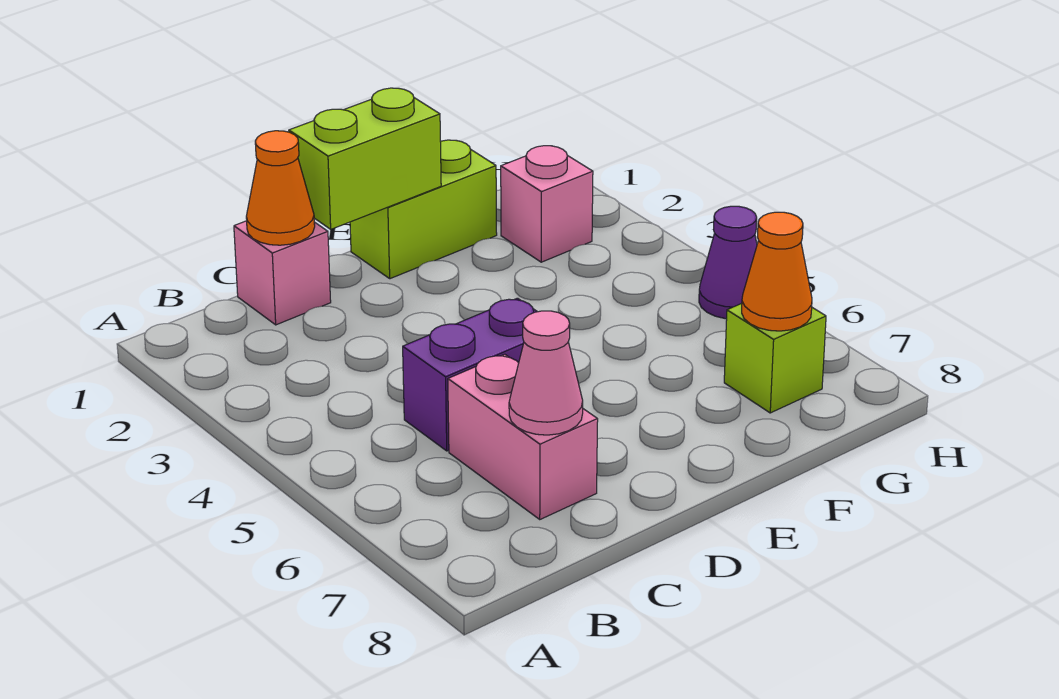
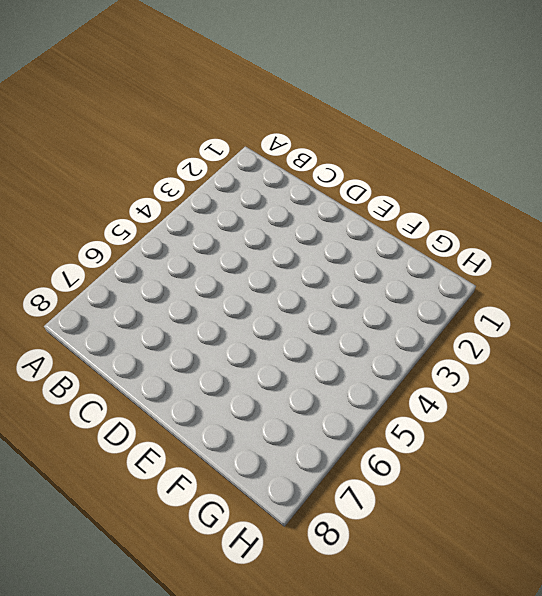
none -> pink brick C1 level 1
none -> purple brick C5:D5 level 1

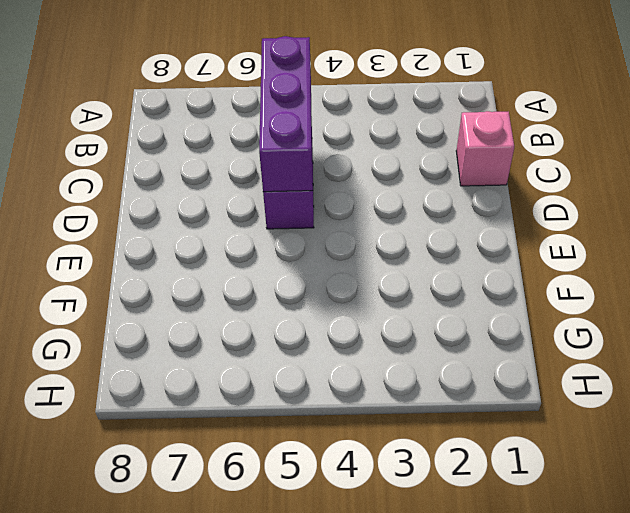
purple brick B5:D5 level 2 -> none
none -> pink brick C6:C7 level 1
none -> lime brick E1:F1 level 1

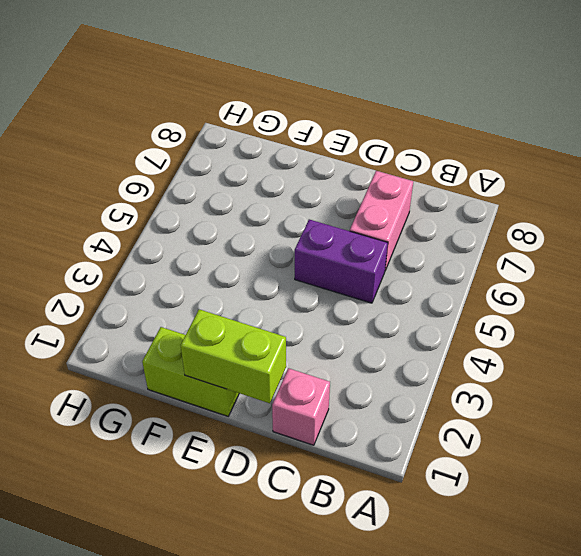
none -> pink brick G2 level 1
none -> lime brick G7 level 1

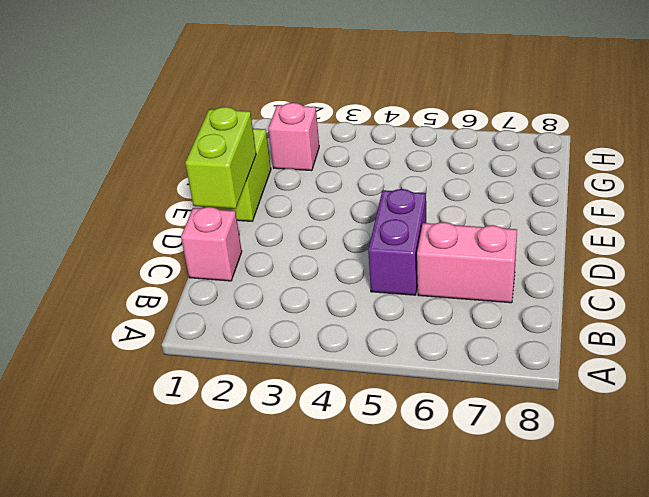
none -> lime brick G7 level 1
none -> purple cone H5 level 1

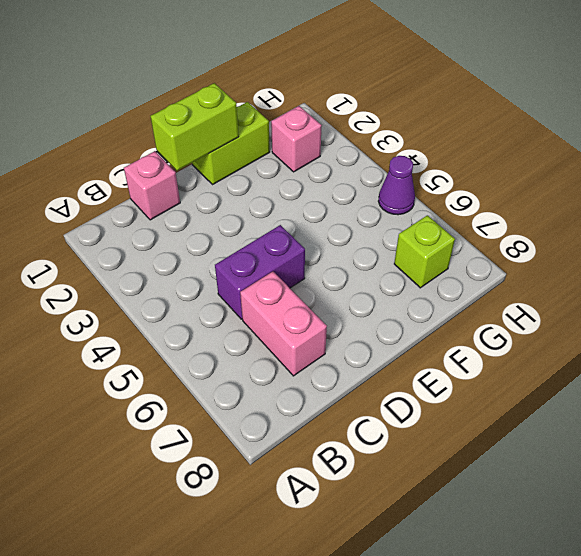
none -> orange cone C1 level 2
none -> pink cone C7 level 2

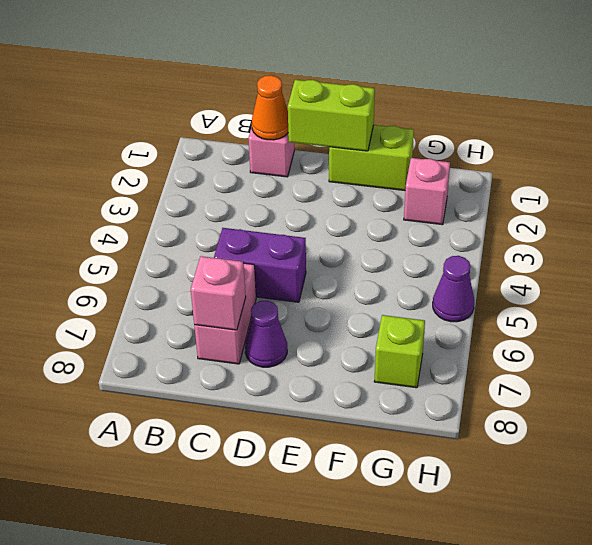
pink brick C7 level 2 -> pink cone C7 level 2
purple cone D7 level 1 -> none
none -> orange cone G7 level 2

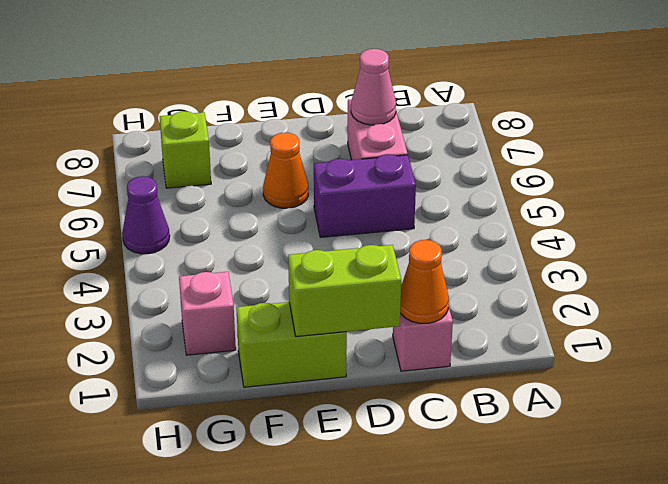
orange cone E6 level 1 -> orange cone G7 level 2

